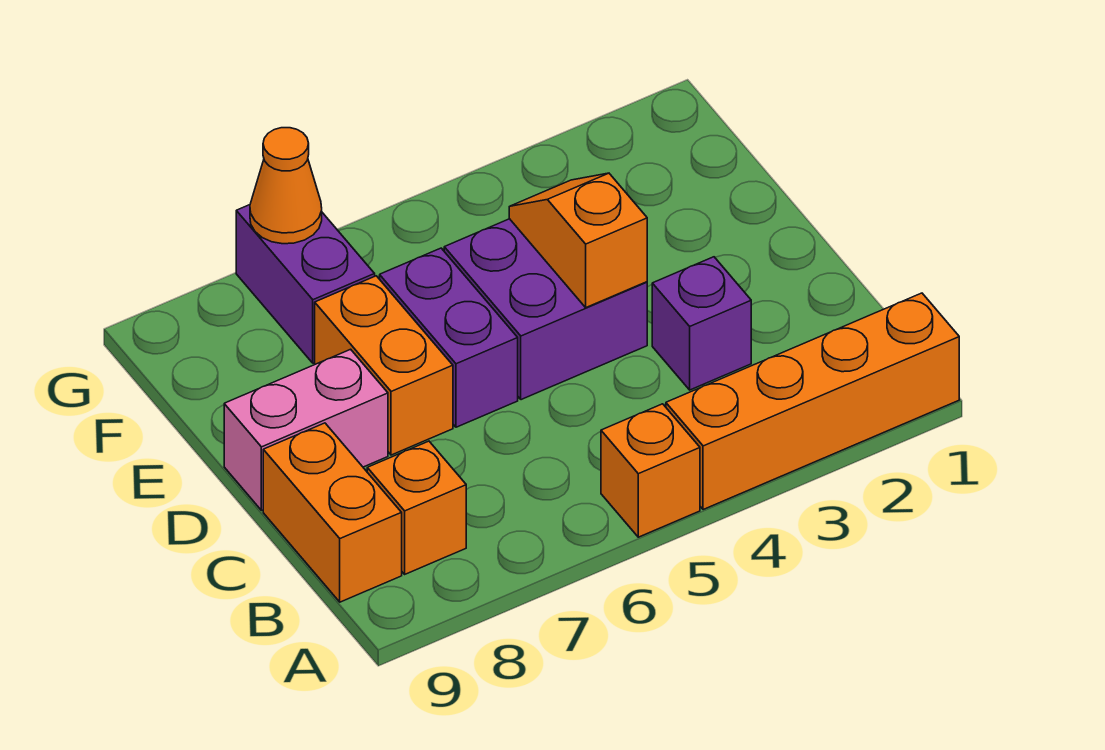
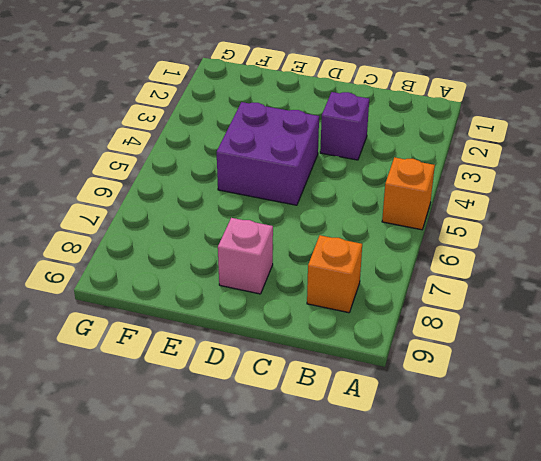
pink brick D8 level 1 -> pink brick D8:D9 level 1
none -> orange brick A1:A4 level 1
none -> orange brick B9:C9 level 1
none -> purple brick D6:E6 level 1

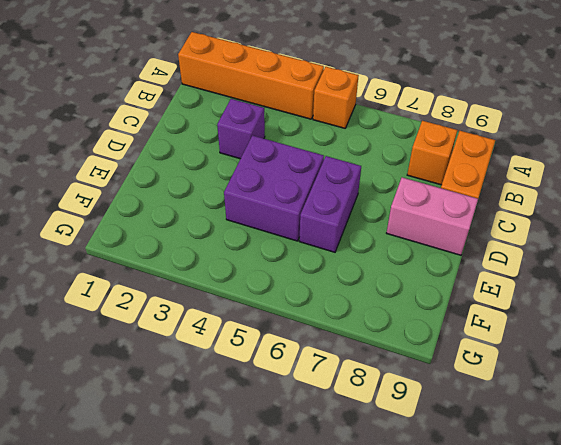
none -> orange brick D7:E7 level 1
none -> purple brick F7:G7 level 1
none -> orange slope D4:E4 level 2 top D

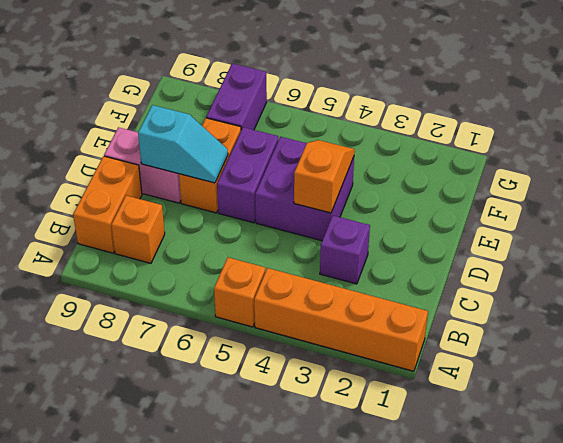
cyan slope D7:D8 level 2 top 8 -> none
none -> orange cone G7 level 2

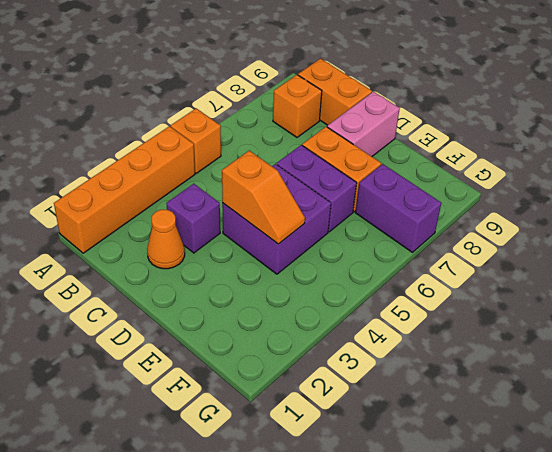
orange cone C2 level 1 -> orange cone G7 level 2

